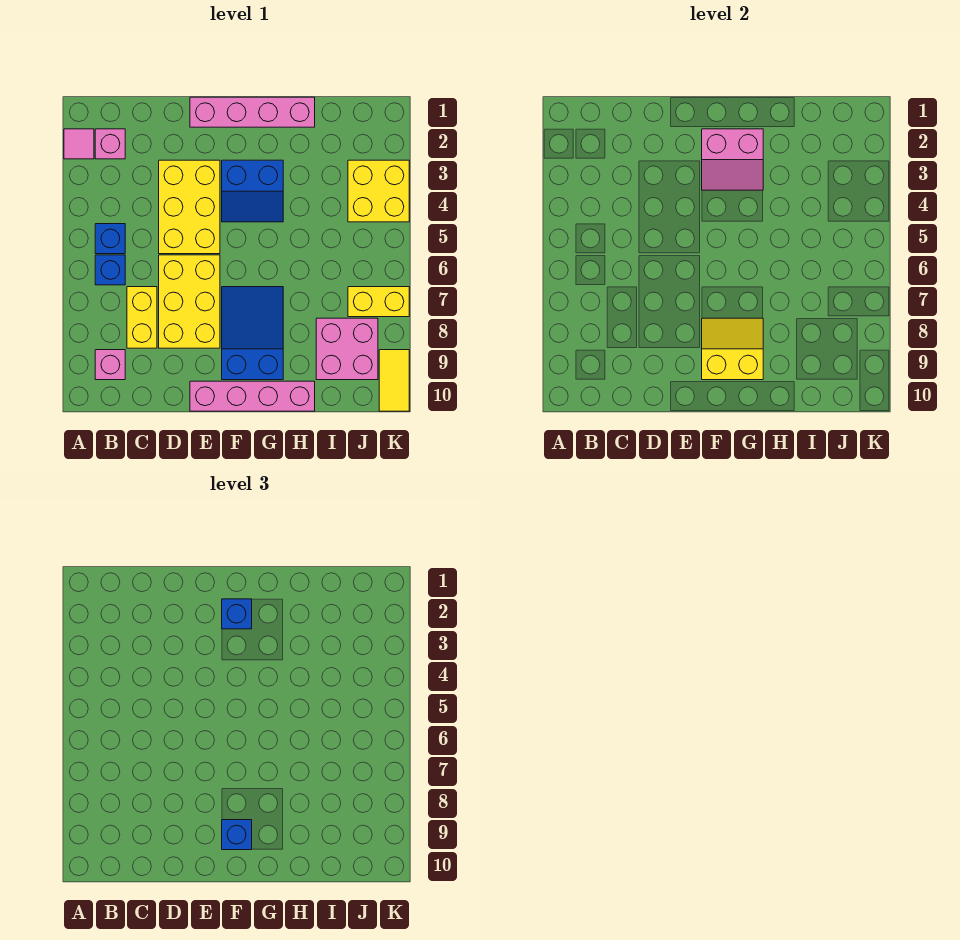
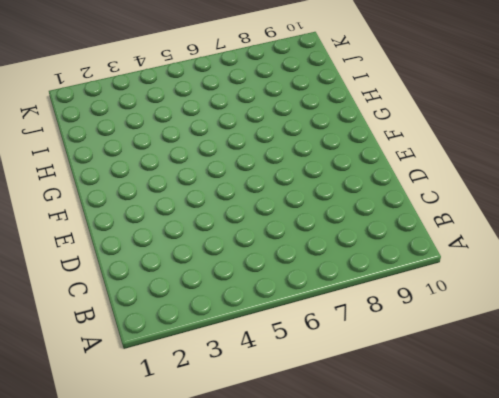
none -> pink tile A2 level 1
none -> pink brick B2 level 1
none -> blue brick B5 level 1

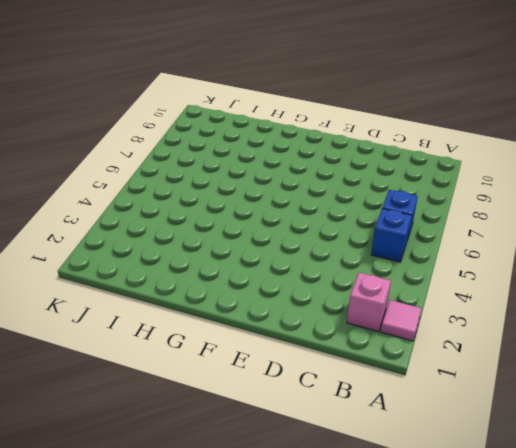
none -> pink brick B9 level 1
none -> yellow brick C7:C8 level 1
none -> yellow brick D3:E5 level 1

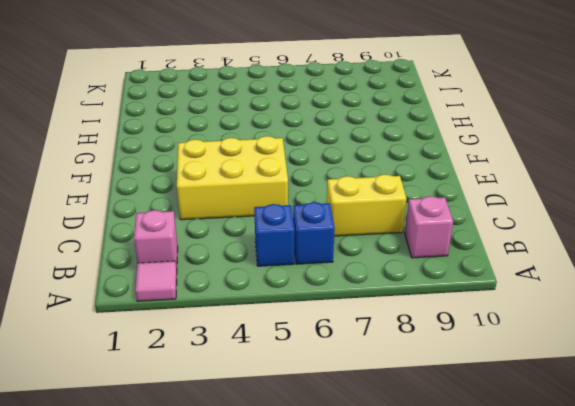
none -> yellow brick D6:E8 level 1
none -> pink brick E1:H1 level 1
none -> pink brick E10:H10 level 1

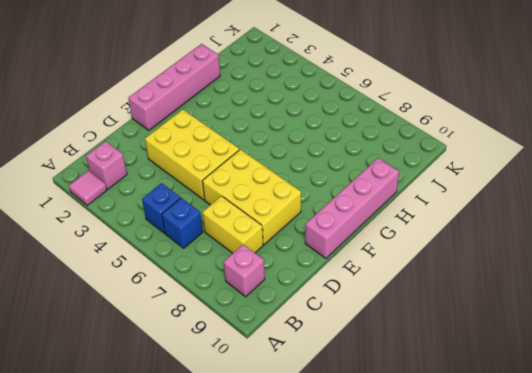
none -> blue slope F3:G4 level 1 top 3
none -> blue slope F7:G9 level 1 top 9
none -> pink brick I8:J9 level 1

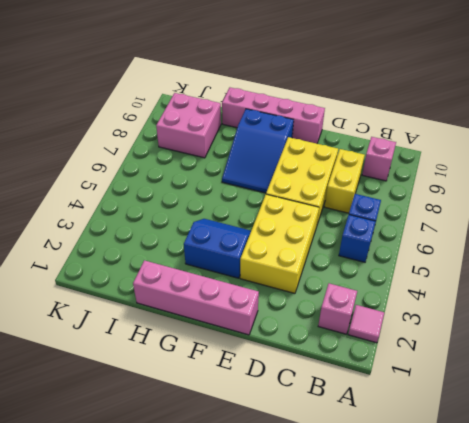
none -> yellow brick J3:K4 level 1
none -> yellow brick J7:K7 level 1
none -> yellow tile K9:K10 level 1

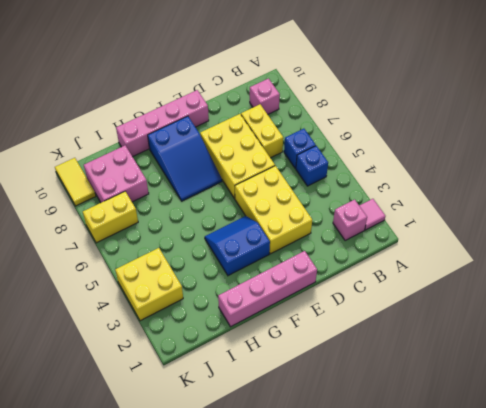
none -> pink slope F2:G3 level 2 top 2
none -> yellow slope F8:G9 level 2 top 9
none -> blue brick F2 level 3

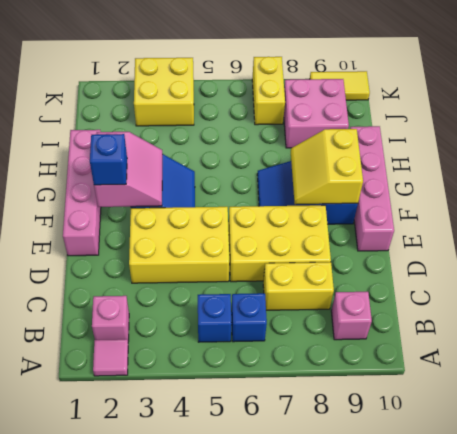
none -> blue brick F9 level 3

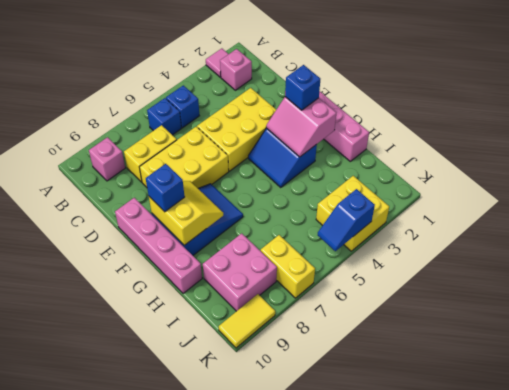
blue slope K4:K5 level 2 top 4 -> none

